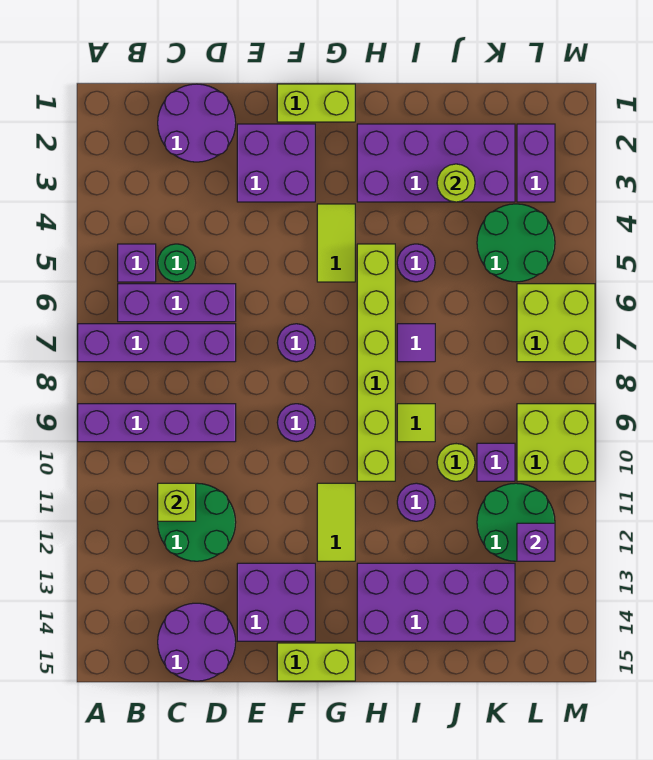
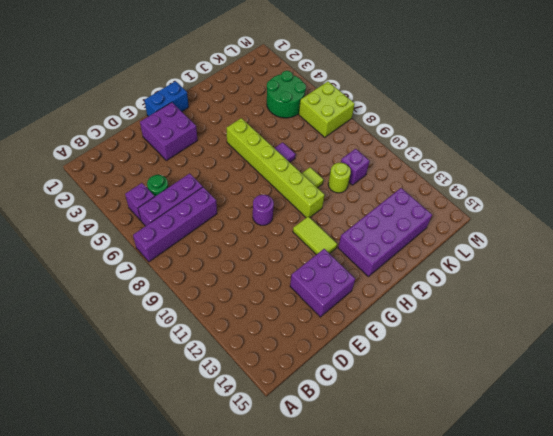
blue brick F1:G1 level 1 -> lime brick F1:G1 level 1
none -> purple brick A9:D9 level 1
none -> purple round brick C1:D2 level 1
none -> green round brick C11:D12 level 1
none -> purple round brick C14:D15 level 1

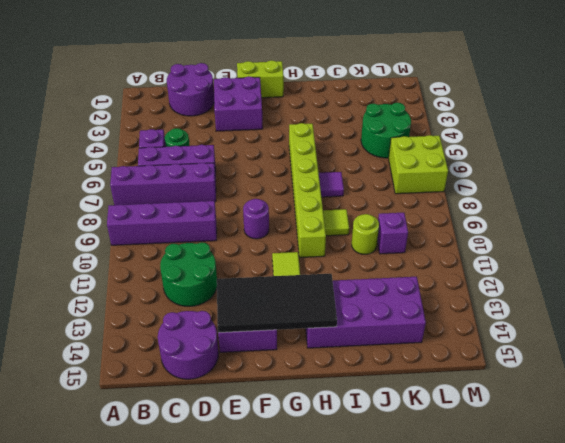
black tile E13:H14 level 2 -> none
none -> purple round brick F7 level 1
none -> lime brick F15:G15 level 1
none -> lime tile G4:G5 level 1
none -> purple brick H2:K3 level 1

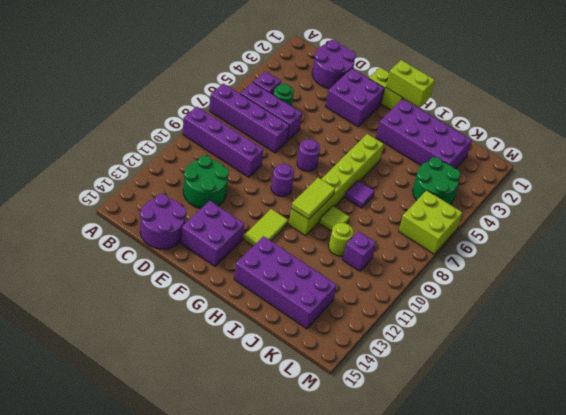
lime brick G1:H1 level 2 -> lime brick F15:G15 level 1
lime tile H9:H10 level 2 -> lime tile G4:G5 level 1
none -> purple round brick I5 level 1
none -> purple round brick I11 level 1
none -> green round brick K11:L12 level 1
none -> purple brick L2:L3 level 1

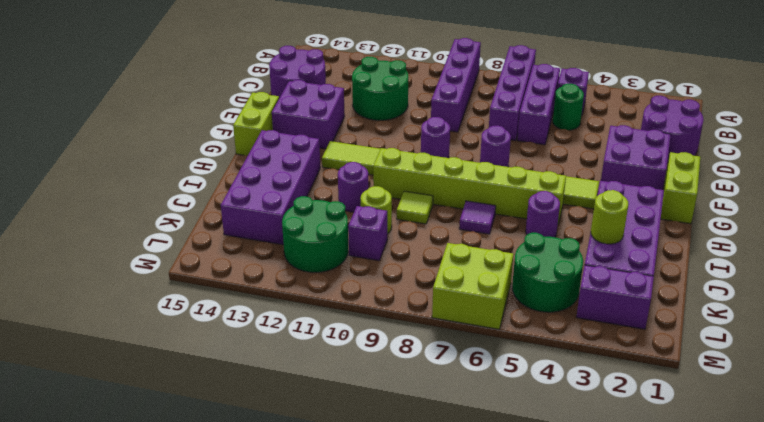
none -> lime brick L9:M10 level 1
none -> lime brick C11 level 2
none -> purple brick L12 level 2

